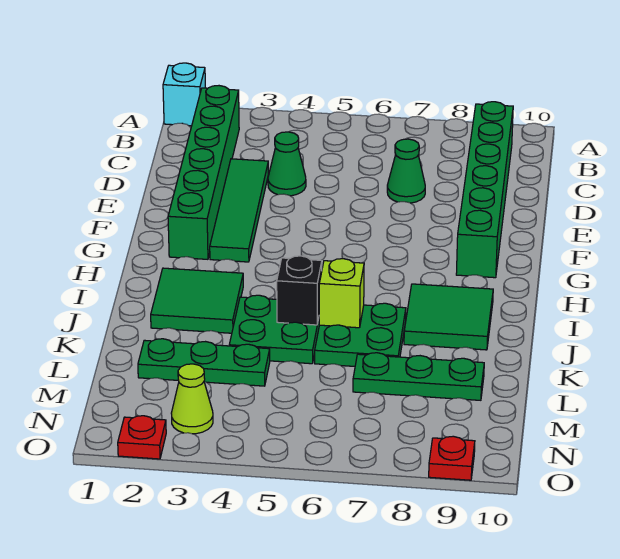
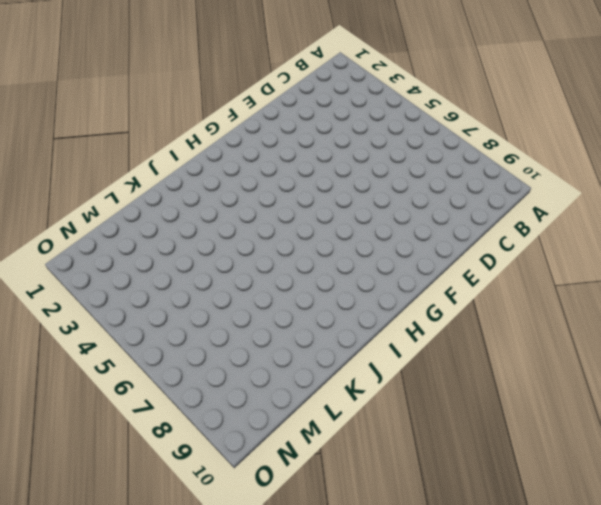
none -> cyan brick A1 level 1
none -> green brick B2:G2 level 1
none -> green brick B9:G9 level 1

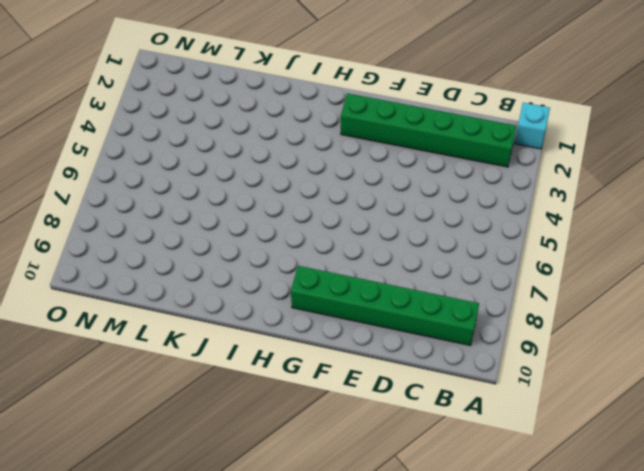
none -> green tile D3:G3 level 1
none -> green cone D4 level 1
none -> green cone D7 level 1

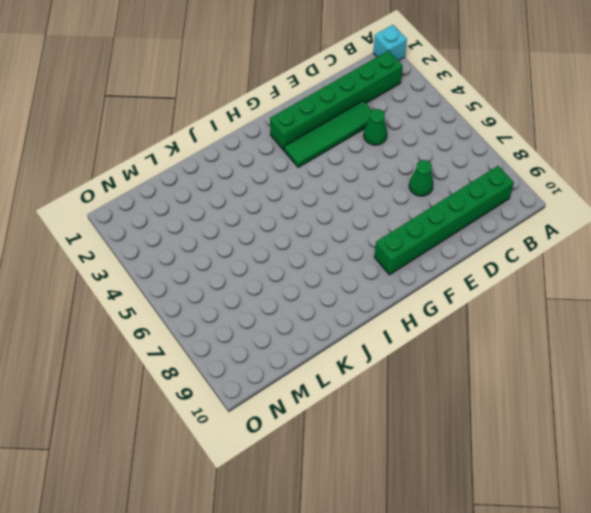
none -> green tile I2:J3 level 1
none -> green tile I8:J9 level 1
none -> green plate J4:K5 level 1

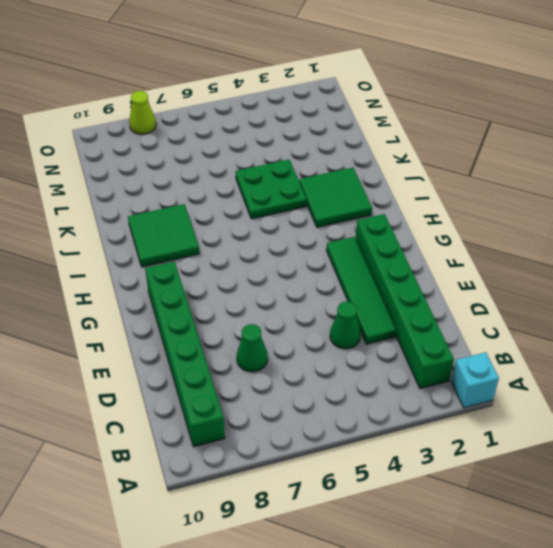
lime cone O8 level 1 -> lime cone N3 level 1
none -> green plate J6:K7 level 1
none -> green plate L2:L4 level 1
none -> green plate L7:L9 level 1

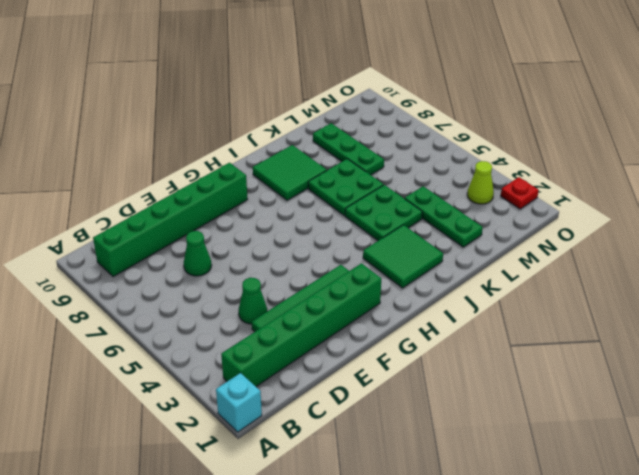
none -> red plate O9 level 1
none -> black brick J5 level 2
none -> lime brick J6 level 2

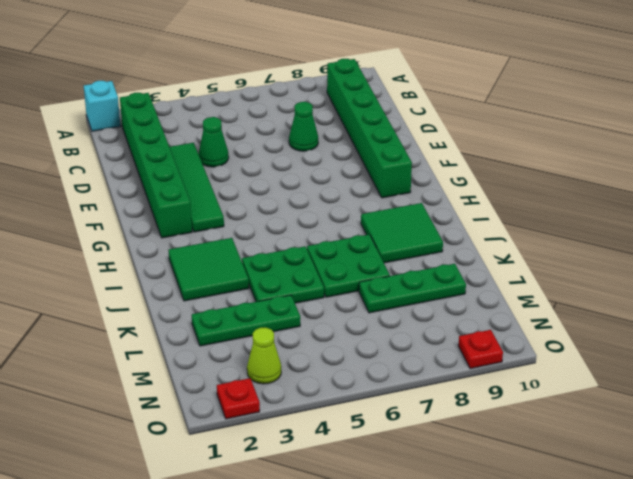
none -> black brick J5 level 2
none -> lime brick J6 level 2

